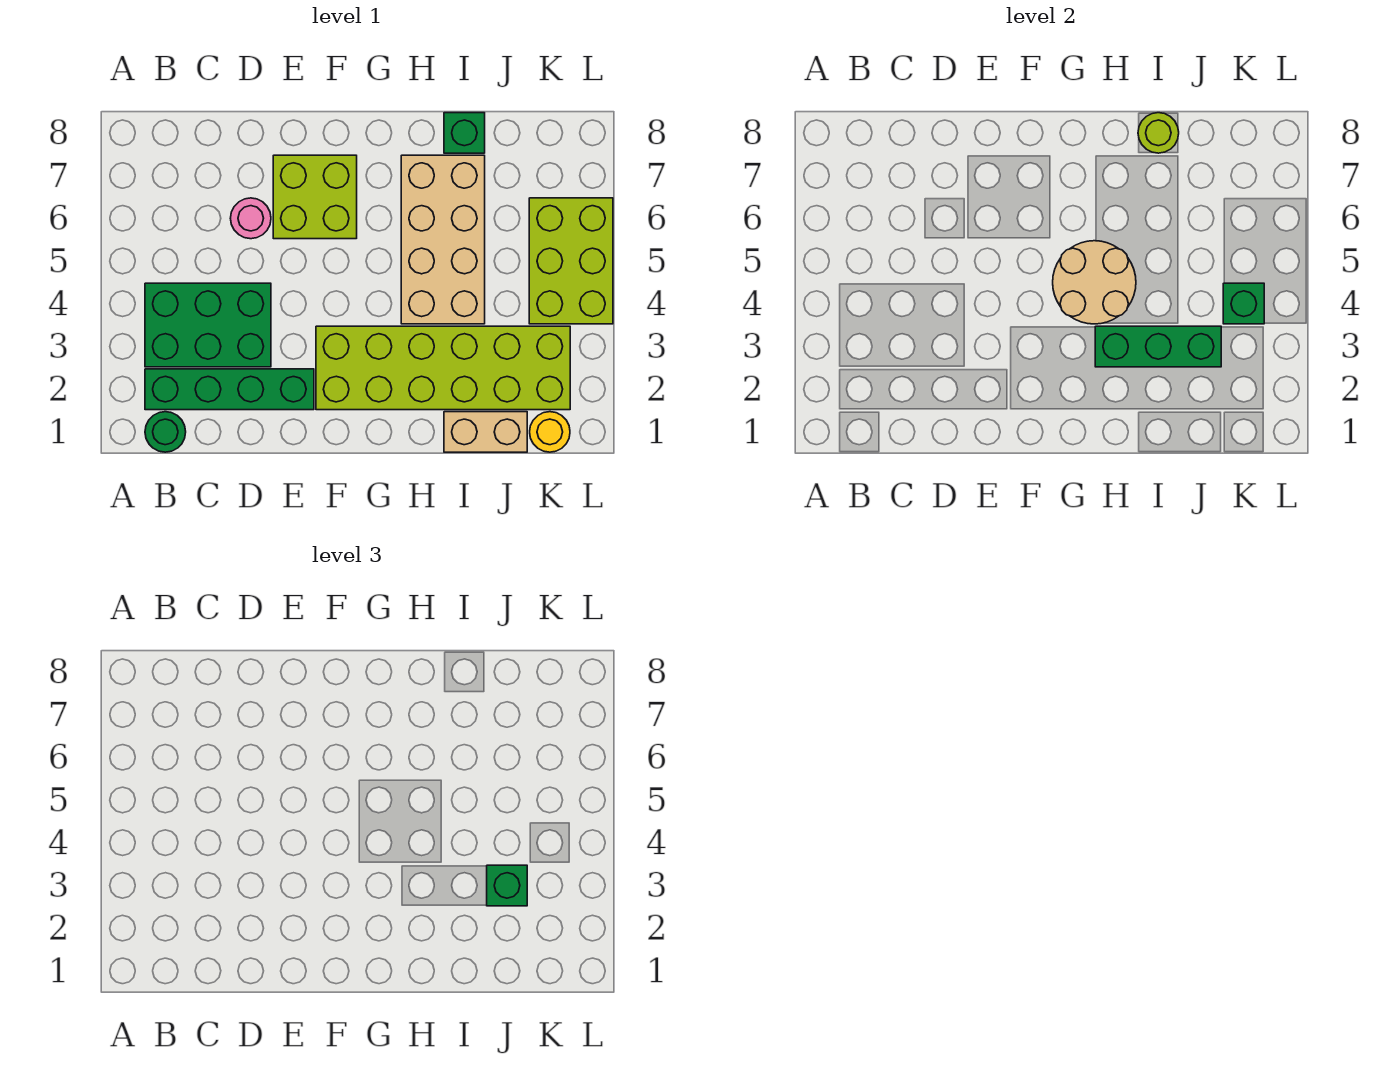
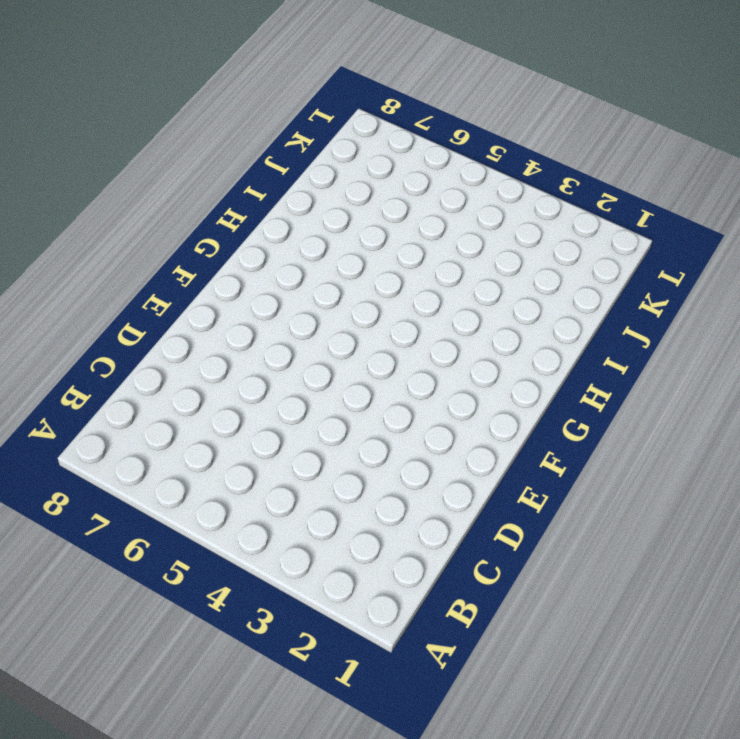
none -> green round brick B1 level 1
none -> green brick B2:E2 level 1
none -> green brick B3:D4 level 1

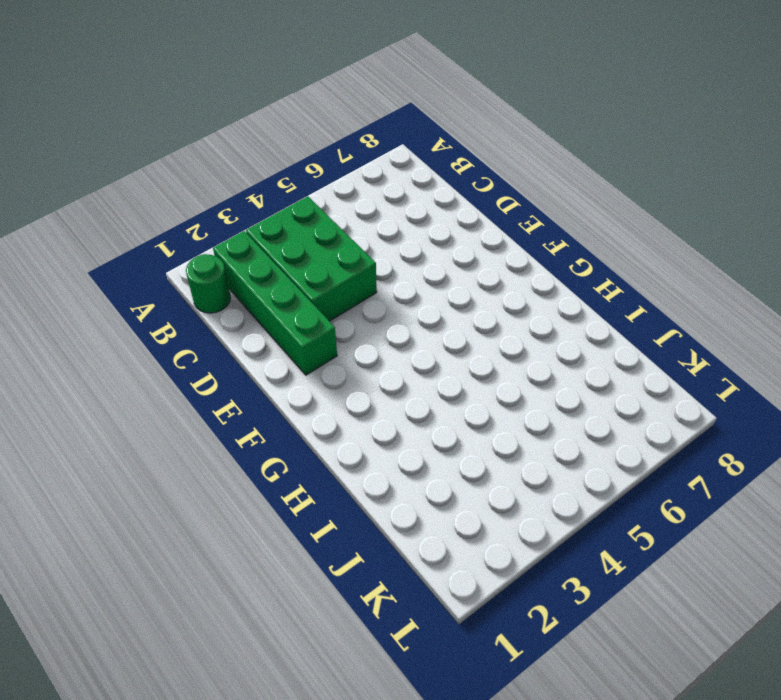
none -> pink round brick D6 level 1
none -> lime brick E6:F7 level 1
none -> lime brick F2:K3 level 1

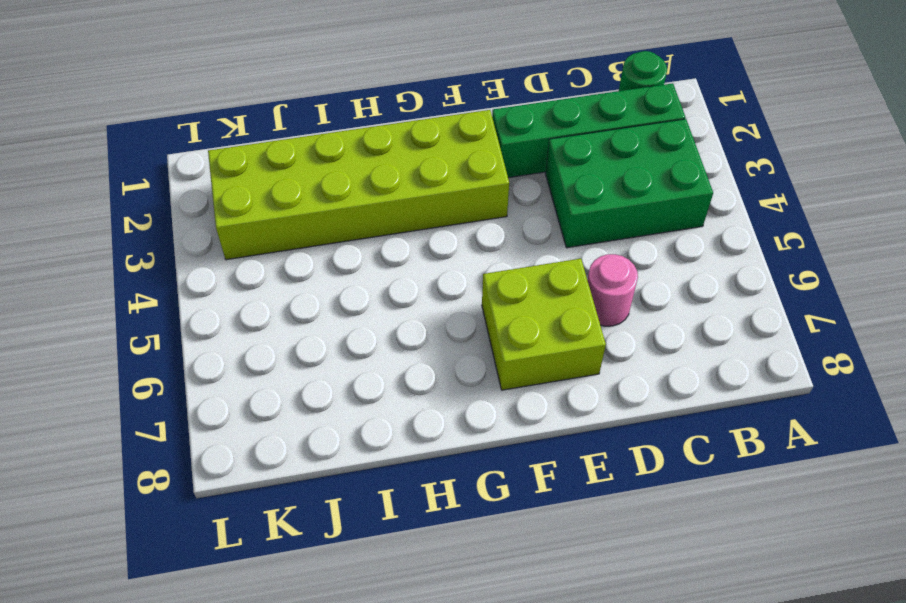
none -> tan brick H4:I7 level 1
none -> tan brick I1:J1 level 1
none -> green brick I8 level 1

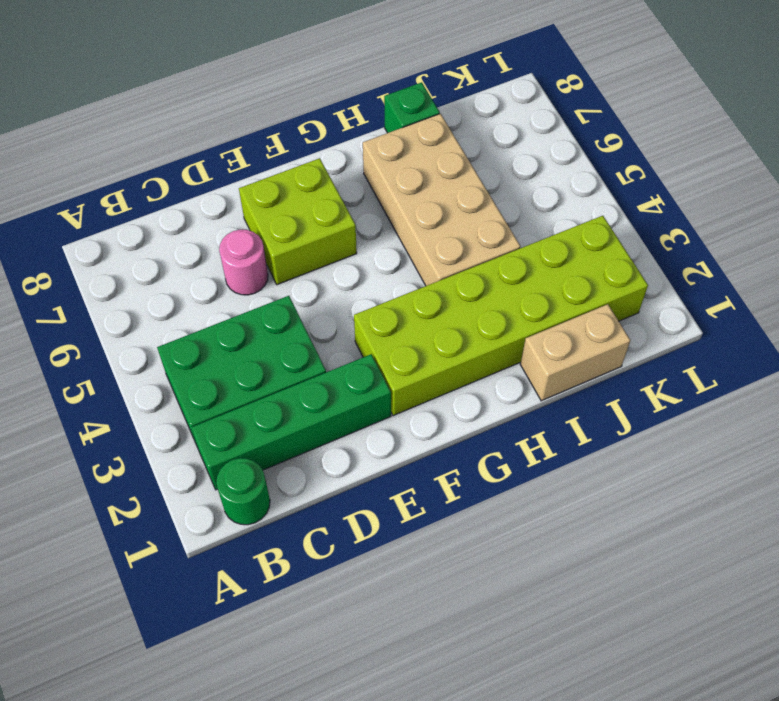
none -> yellow round brick K1 level 1
none -> lime brick K4:L6 level 1
none -> tan round brick G4:H5 level 2

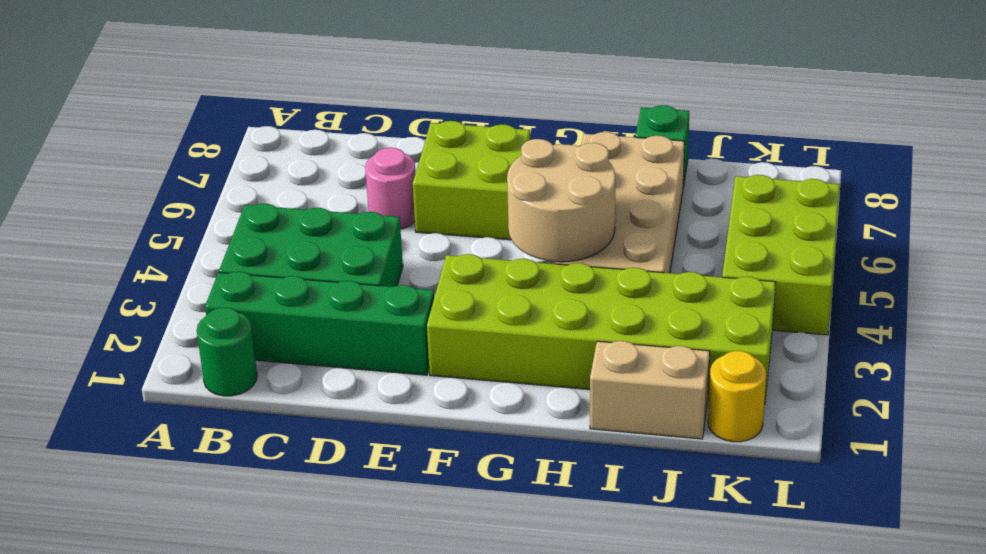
none -> green brick H3:J3 level 2
none -> lime round brick I8 level 2
none -> green brick K4 level 2

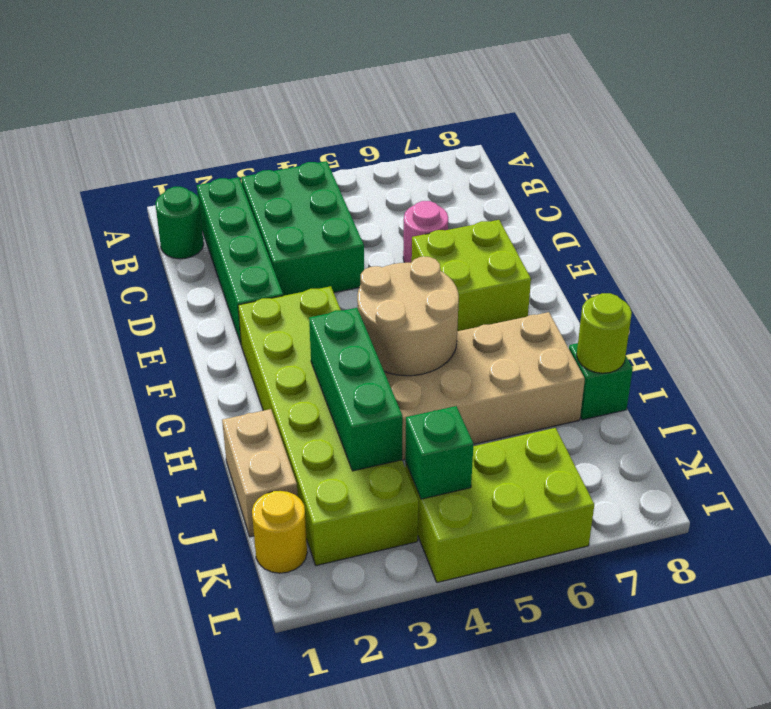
none -> green brick J3 level 3

